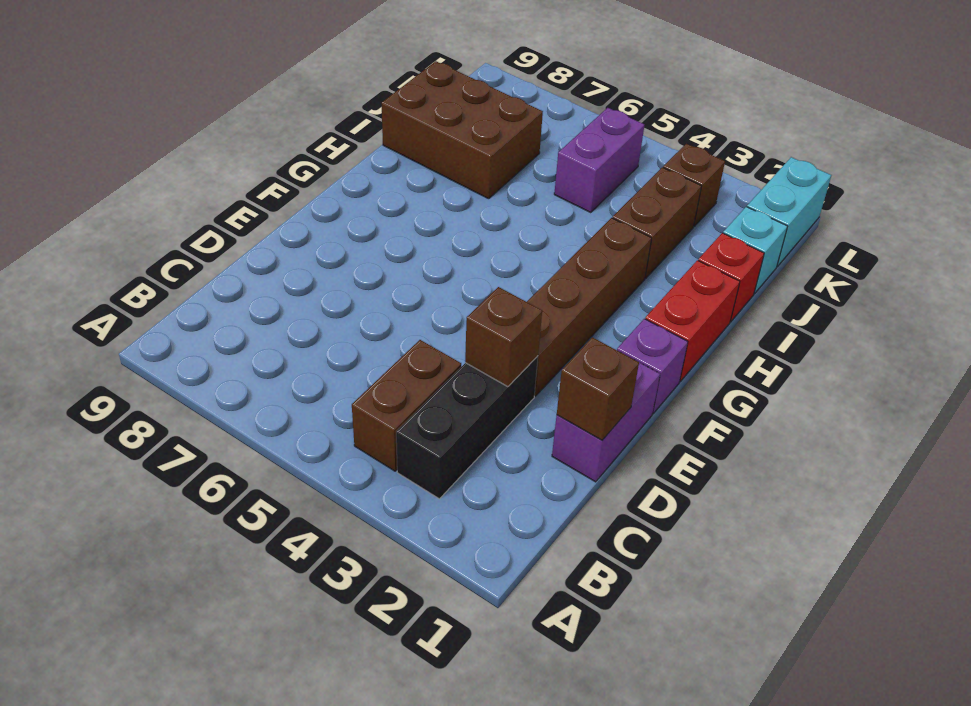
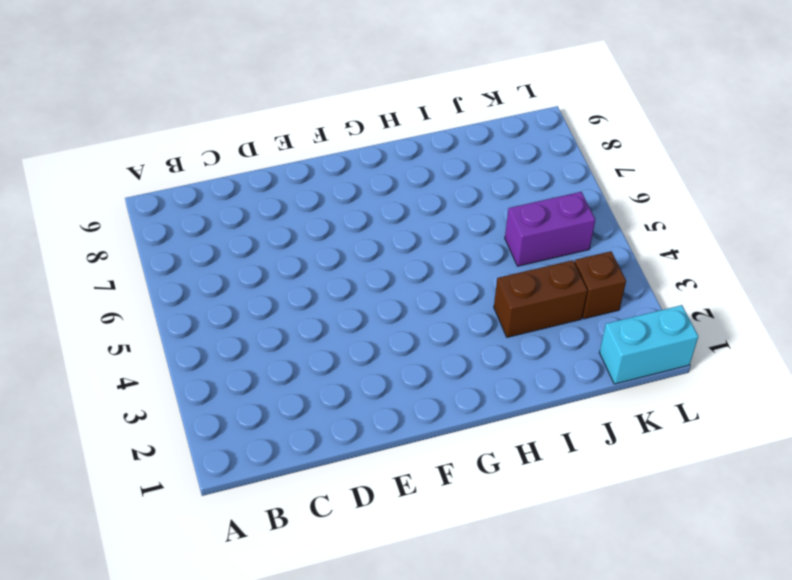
none -> black brick B3:D3 level 1
none -> brown brick B4:C4 level 1
none -> purple brick D1:E1 level 1

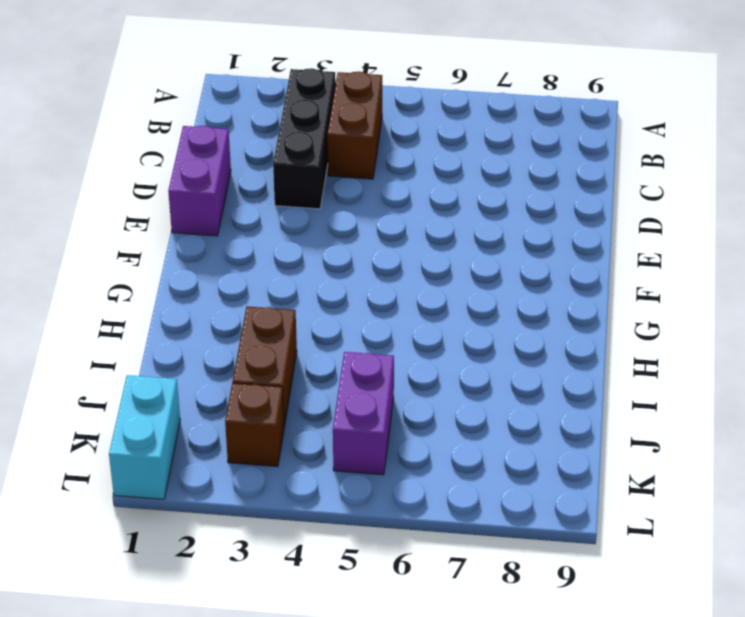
none -> brown brick E3:H3 level 1
none -> purple brick F1 level 1
none -> red brick G1:H1 level 1

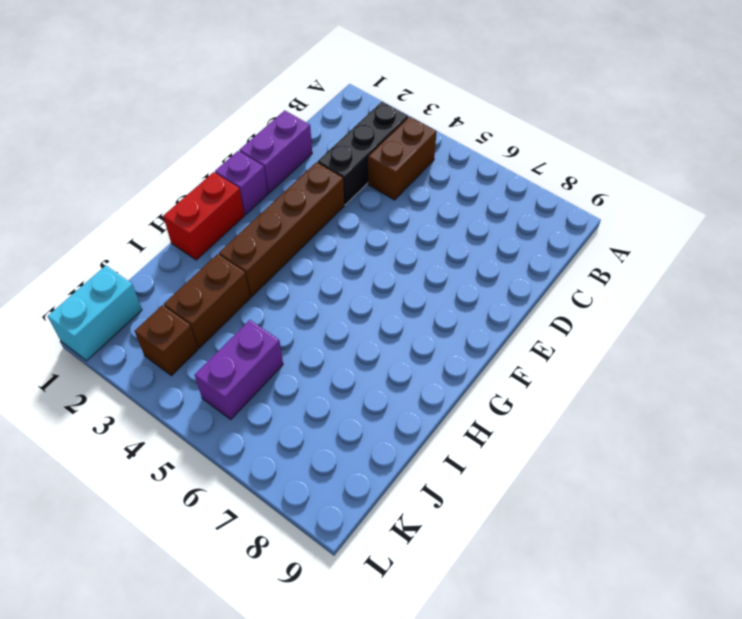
none -> red brick I1 level 1
none -> brown brick I7:J9 level 1
none -> cyan brick J1 level 1

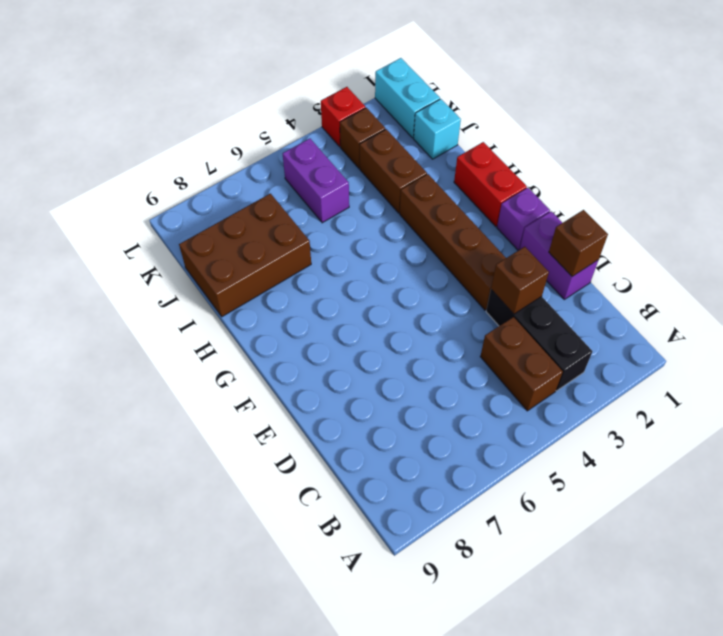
red brick L3 level 1 -> red brick I1 level 1

